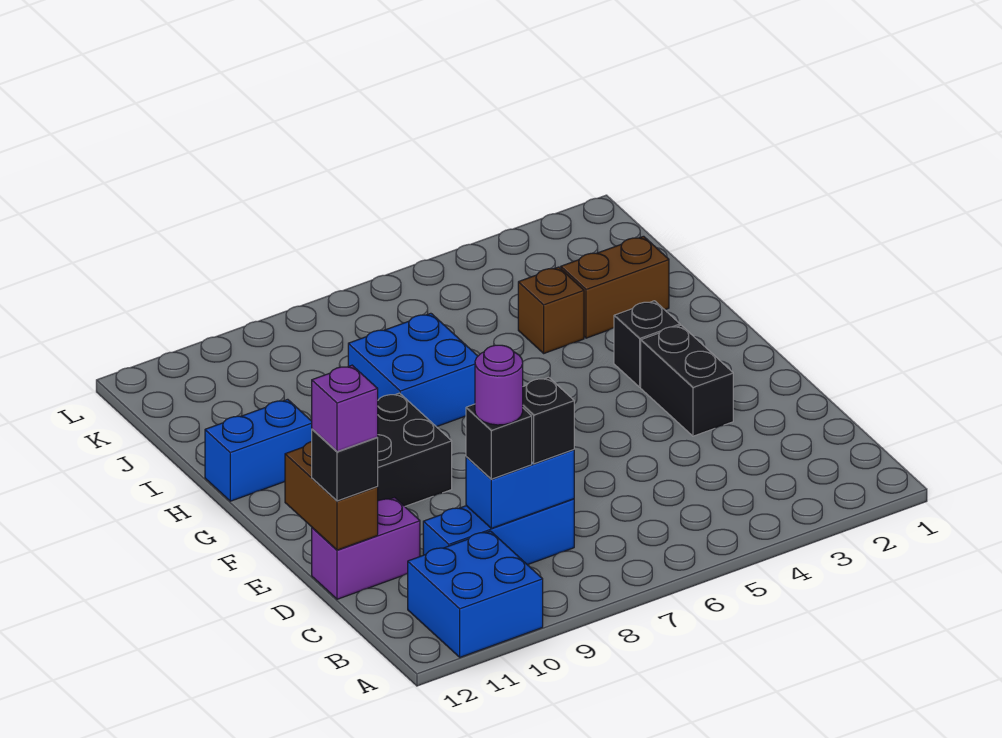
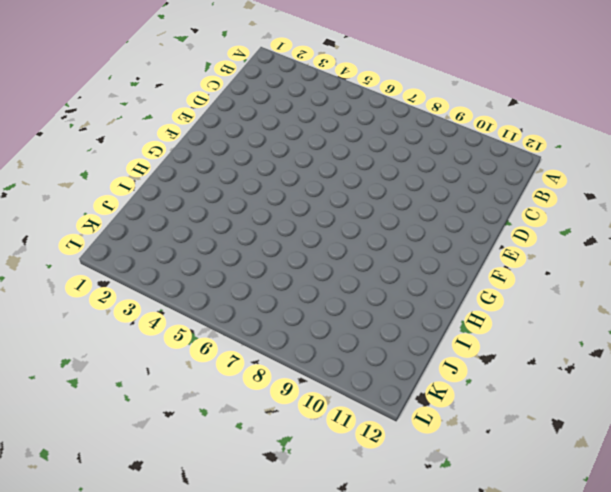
none -> blue brick A10:B11 level 1
none -> blue brick C8:C10 level 1
none -> purple brick D11:D12 level 1

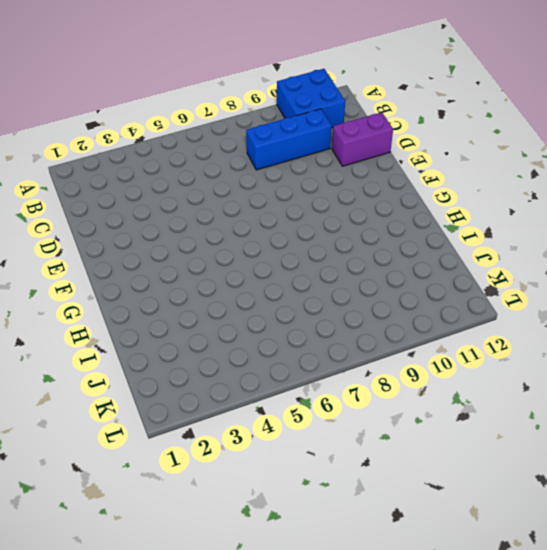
none -> black brick E3:F3 level 1
none -> black brick F9:G10 level 1
none -> black brick G3 level 1

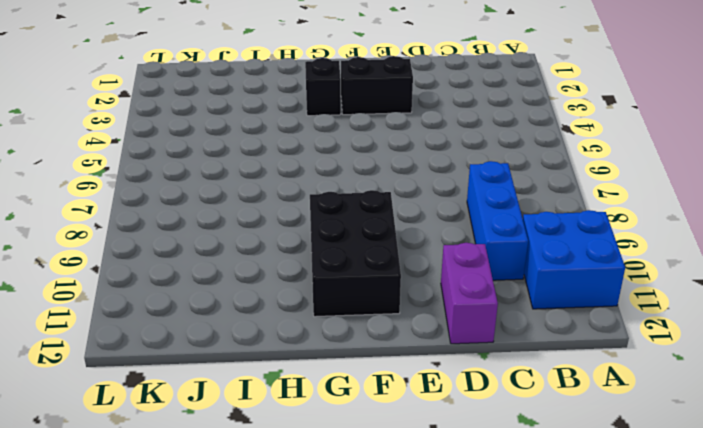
black brick F9:G11 level 1 -> black brick F9:G10 level 1
none -> blue brick H7:I8 level 1
none -> blue brick H11:H12 level 1
none -> brown brick I2:I3 level 1

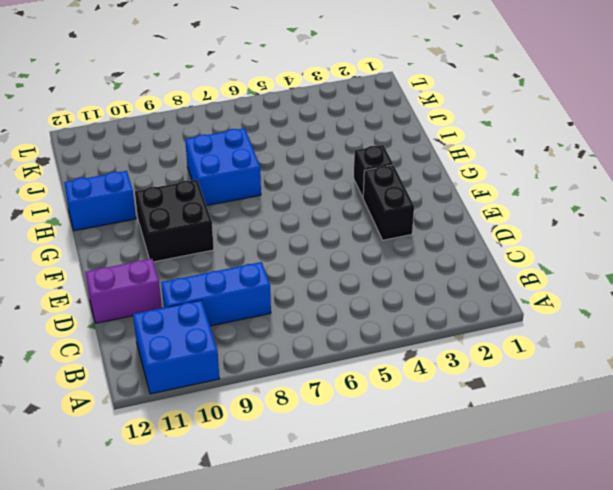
none -> brown brick I2:I3 level 1
none -> brown brick I4 level 1
none -> blue brick C8:C9 level 2

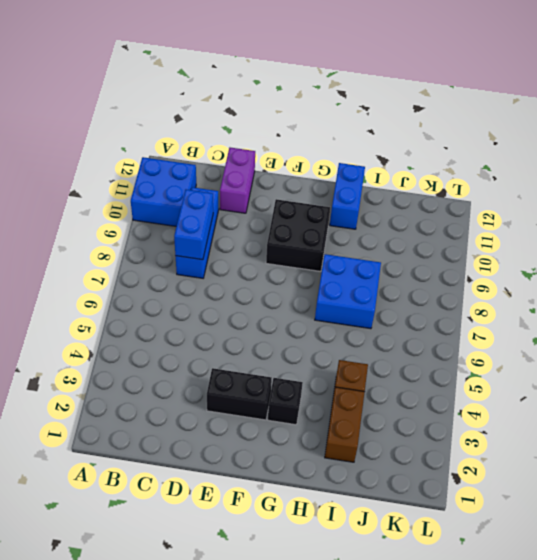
none -> brown brick D12:E12 level 2
none -> black brick C8 level 3
none -> black brick C9 level 3

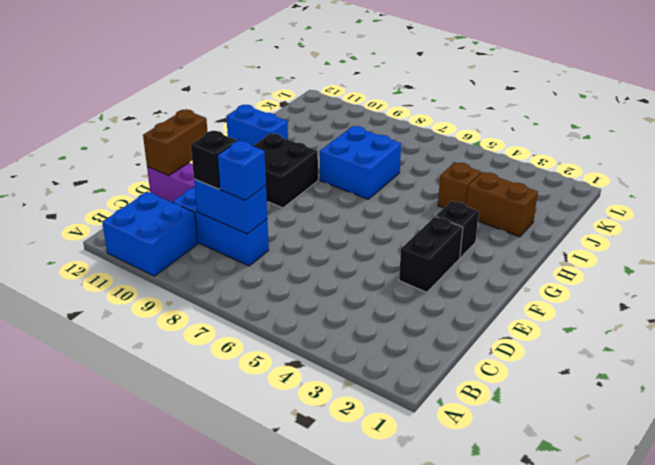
blue brick C8 level 3 -> black brick C8 level 3
none -> black brick D12 level 3
none -> purple round brick C9 level 4
none -> purple brick D12 level 4

